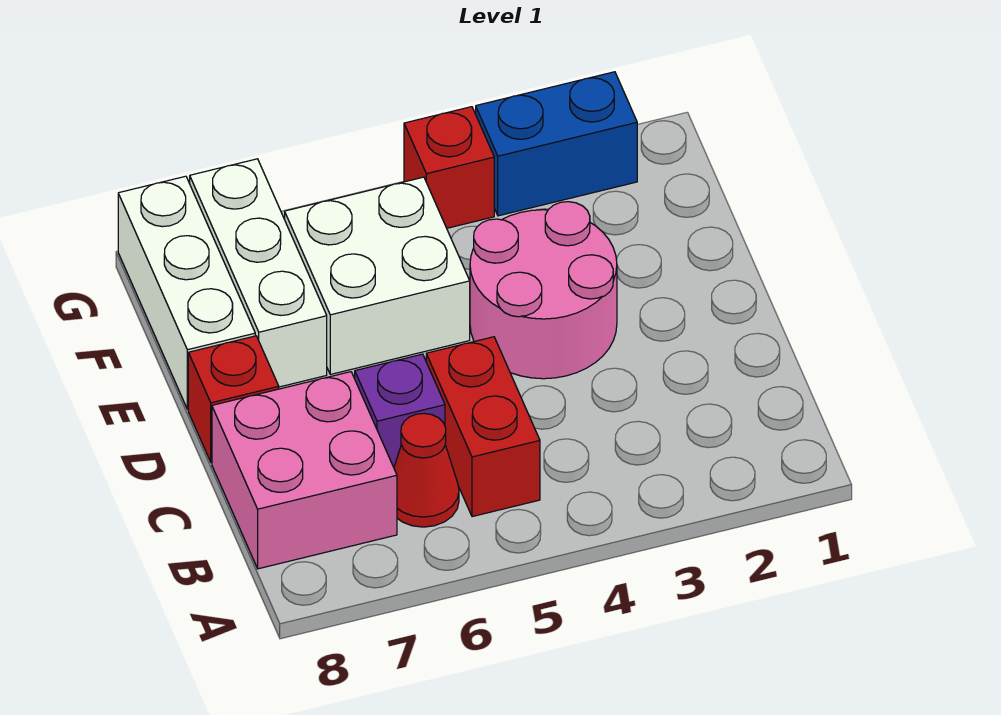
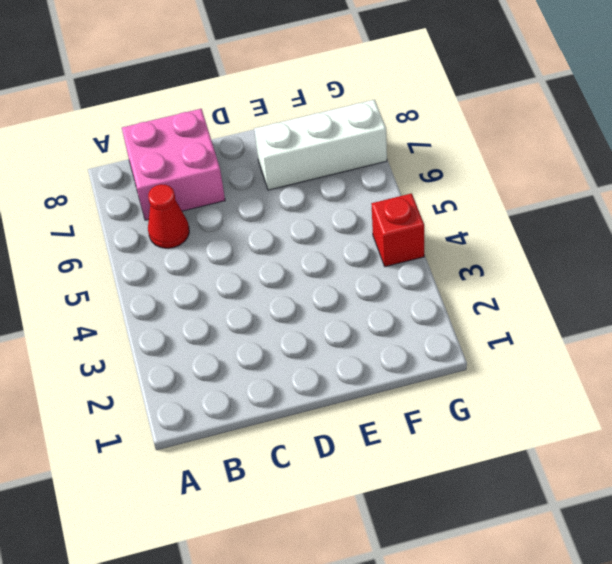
none -> red brick B5:C5 level 1
none -> purple brick C6 level 1

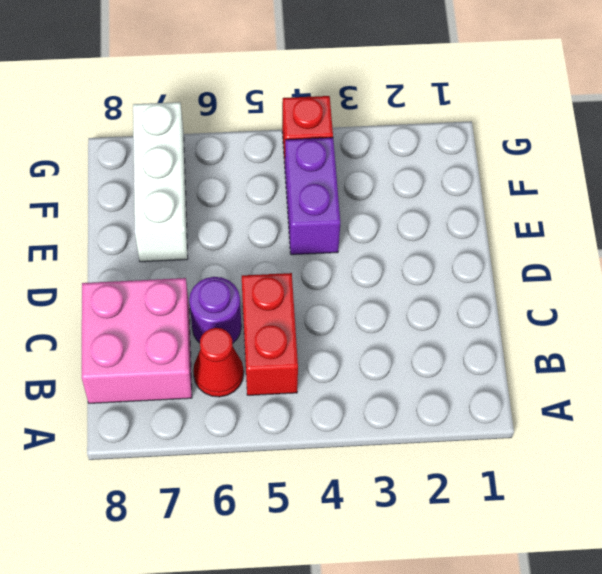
purple round brick C6 level 1 -> purple brick C6 level 1
purple brick E4:F4 level 1 -> pink round brick D3:E4 level 1
none -> red brick D8 level 1
none -> white brick E5:F6 level 1

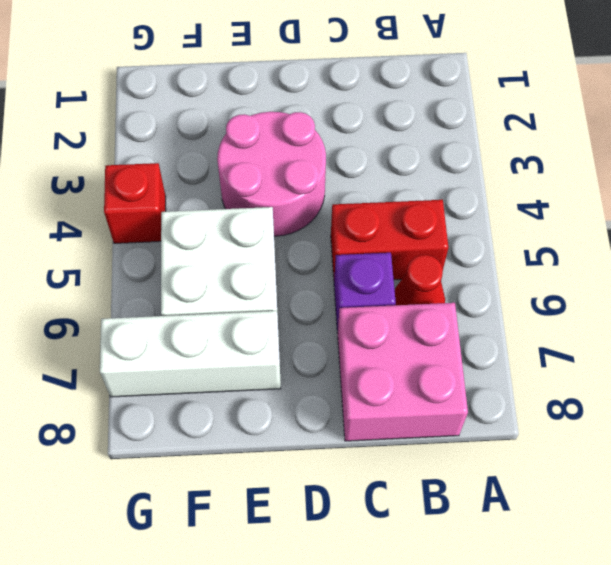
none -> red brick D8 level 1
none -> white brick E8:G8 level 1

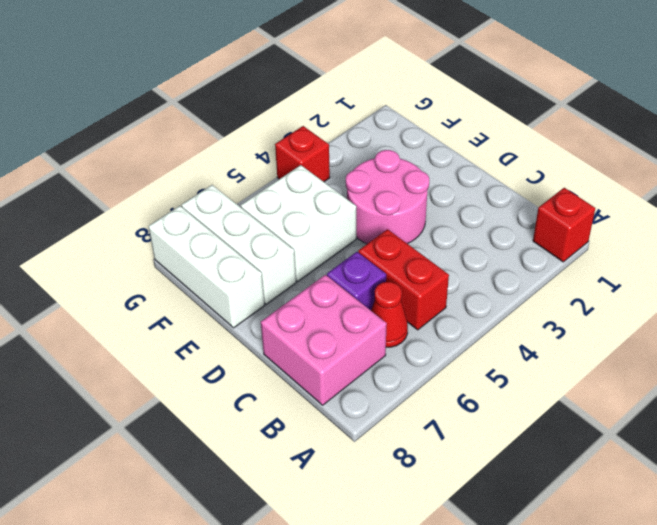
red brick A1 level 1 -> red brick D8 level 1
none -> blue brick G2:G3 level 1

